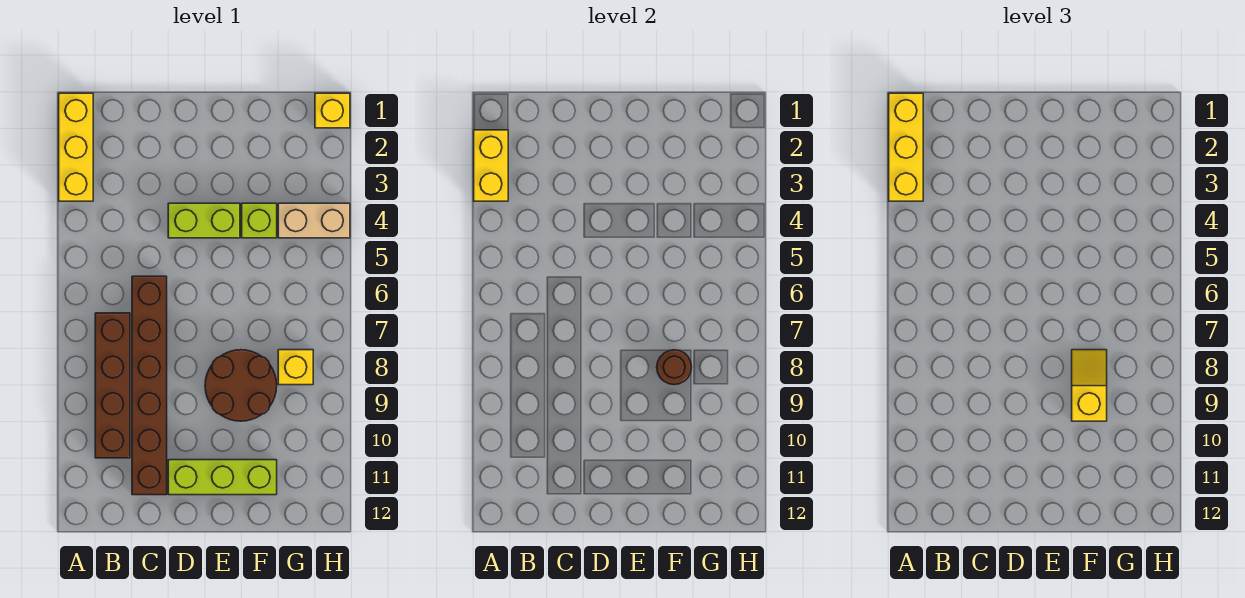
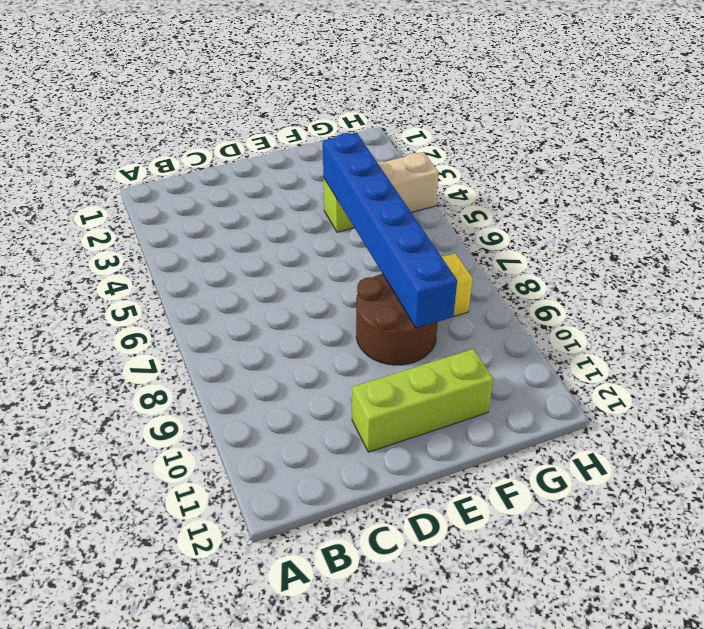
blue brick F4:F9 level 2 -> brown round brick F8 level 2
none -> yellow brick A1:A3 level 1
none -> brown brick B7:B10 level 1
none -> brown brick C6:C11 level 1

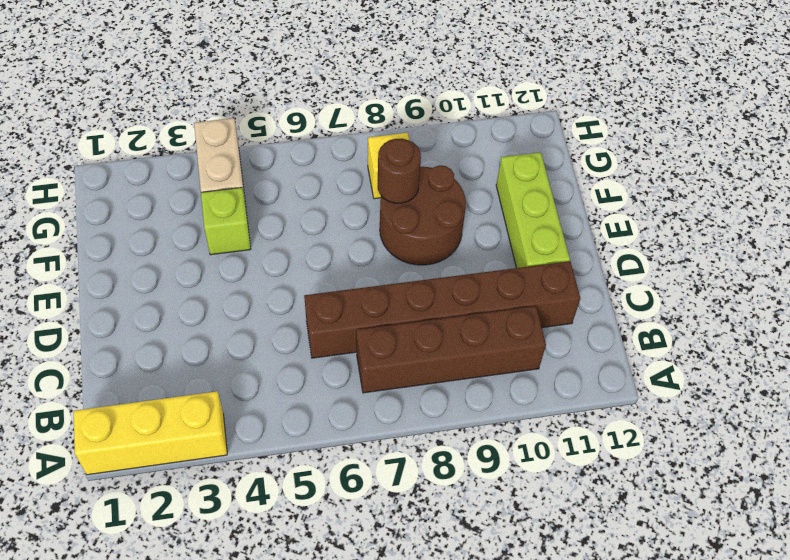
none -> lime brick D4:E4 level 1
none -> yellow brick H1 level 1
none -> yellow brick A2:A3 level 2

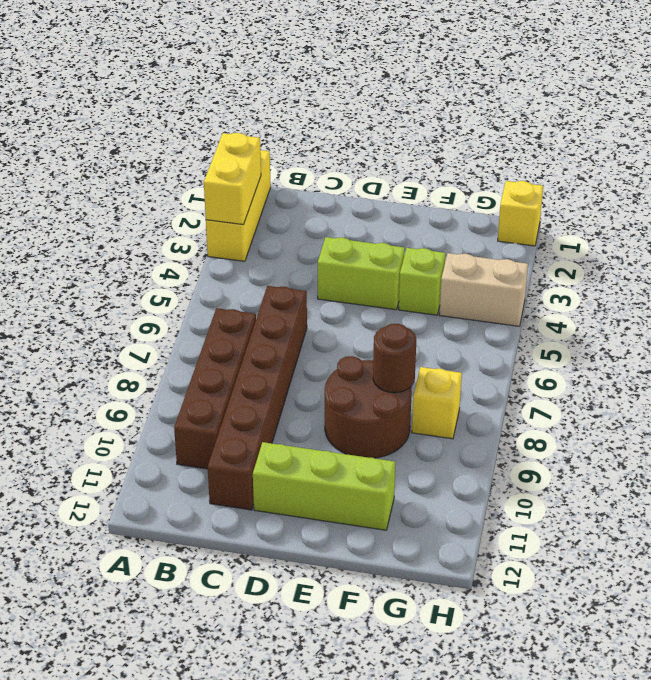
none -> yellow brick A1:A3 level 3
none -> yellow slope F8:F9 level 3 top 9

